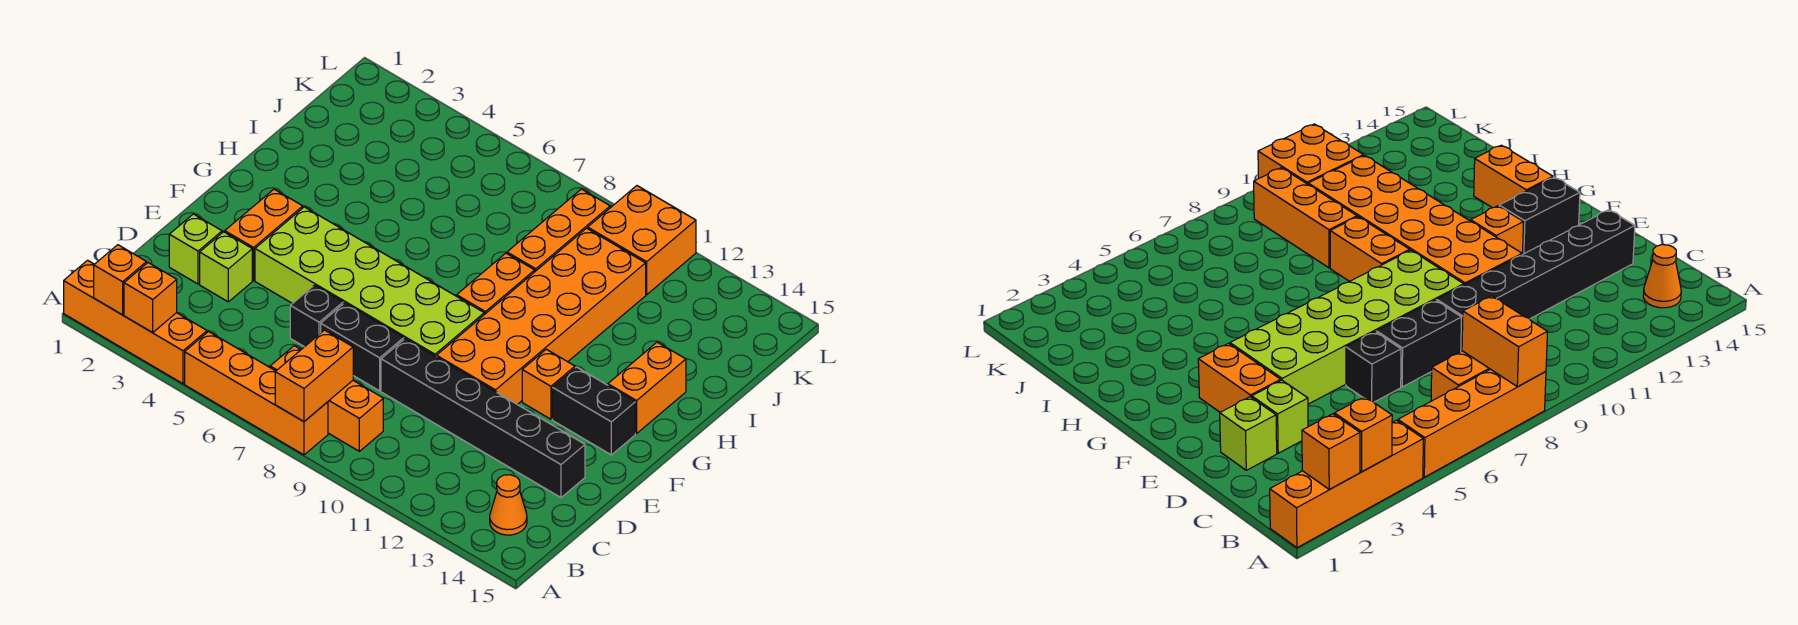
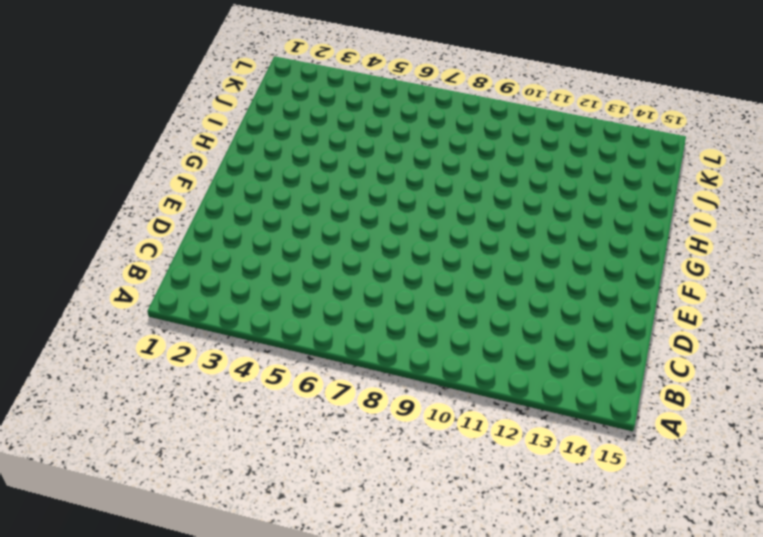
none -> orange brick A1:A4 level 1
none -> orange brick A5:A8 level 1
none -> orange brick B7:B9 level 1

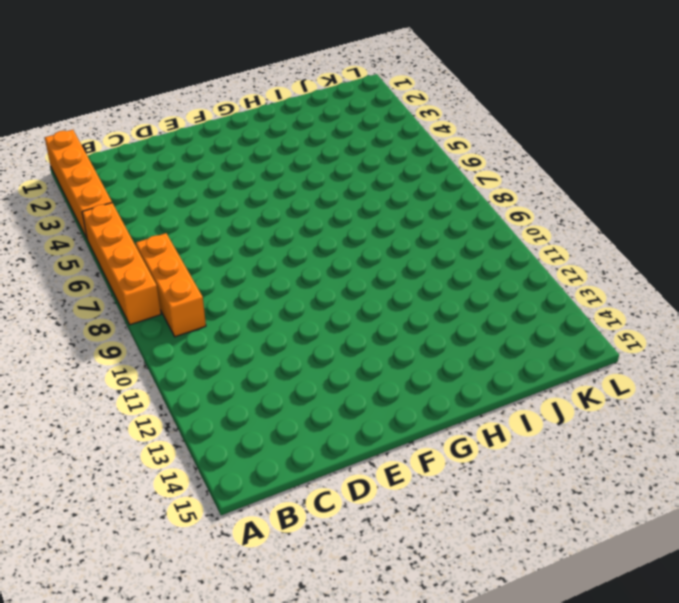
none -> orange cone B14 level 1
none -> lime brick D2 level 1
none -> lime brick D3 level 1

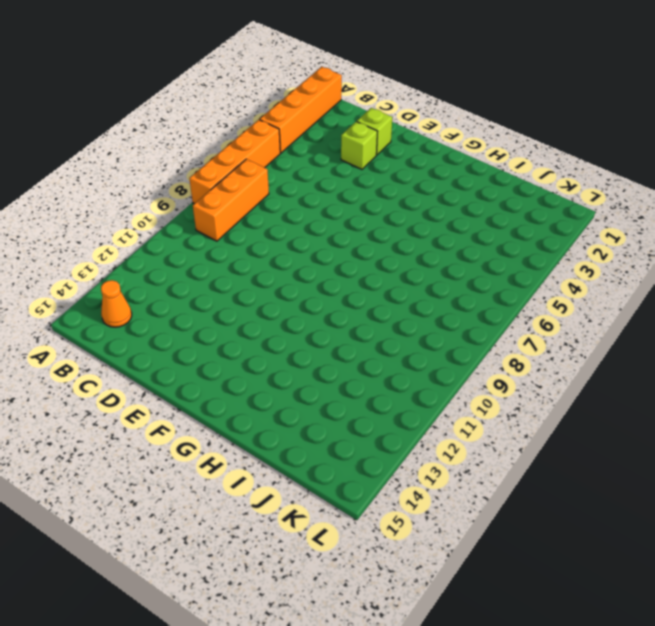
none -> black brick D6 level 1
none -> black brick D7:D8 level 1
none -> black brick D9:D14 level 1

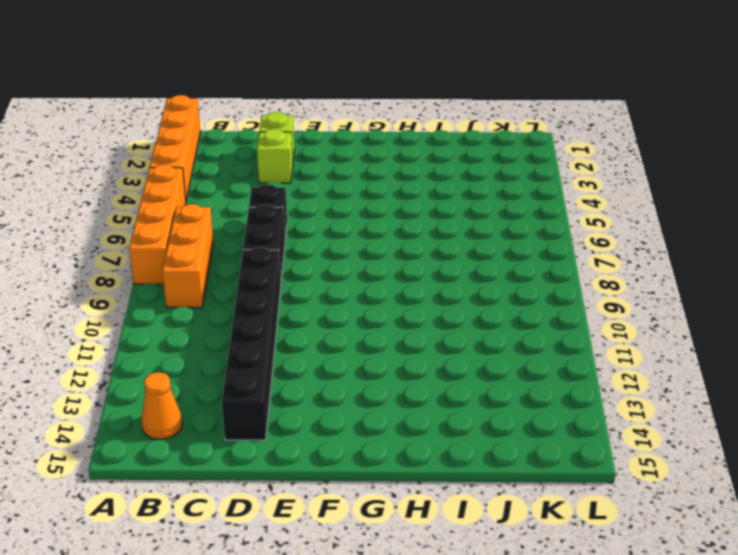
none -> orange brick E3:F3 level 1
none -> lime brick E4:F9 level 1
none -> orange brick E10:J11 level 1

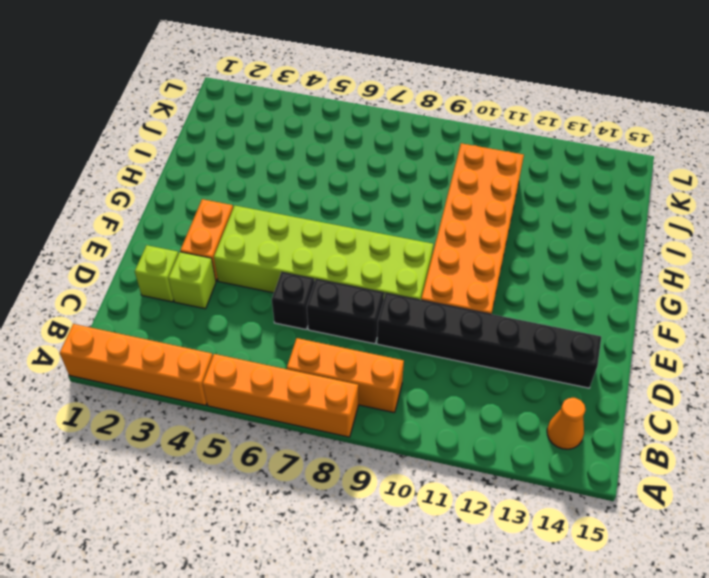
none -> orange brick F12 level 1
none -> black brick F13:F14 level 1
none -> orange brick G9:H9 level 1

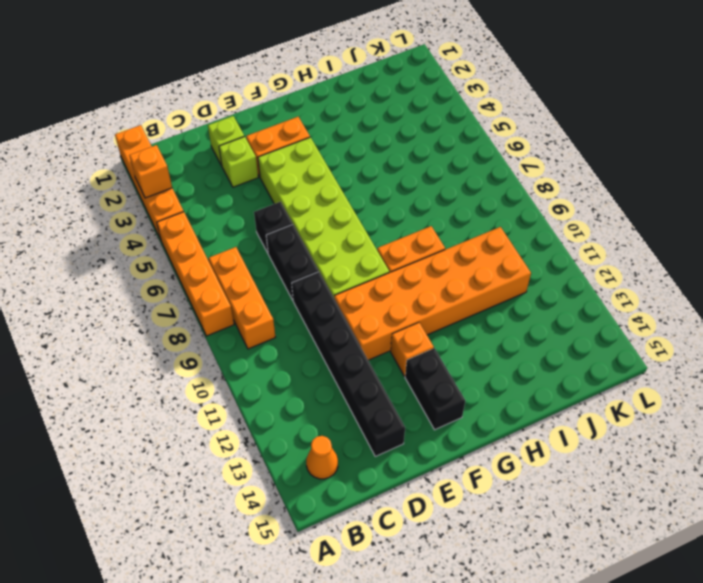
none -> orange brick G14:H14 level 1
none -> orange brick I9:K9 level 1
none -> orange brick K10:L11 level 1

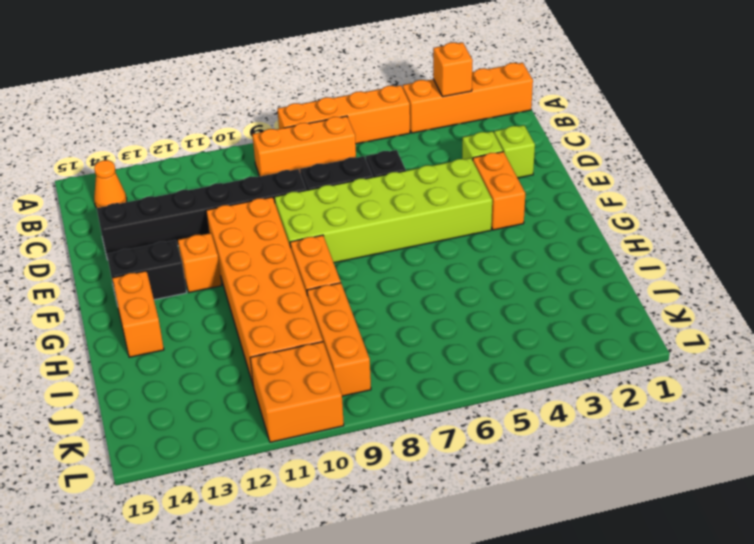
none -> orange brick A2 level 2
none -> orange brick A8:B8 level 2

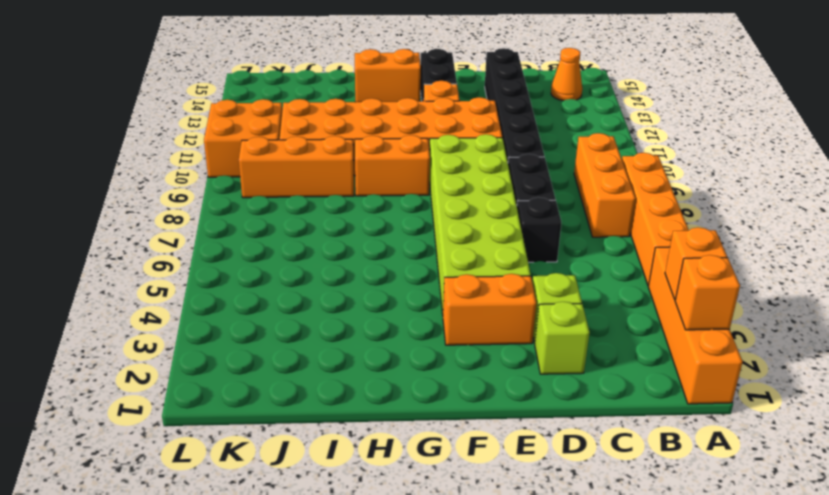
none -> orange brick A8:B8 level 2

